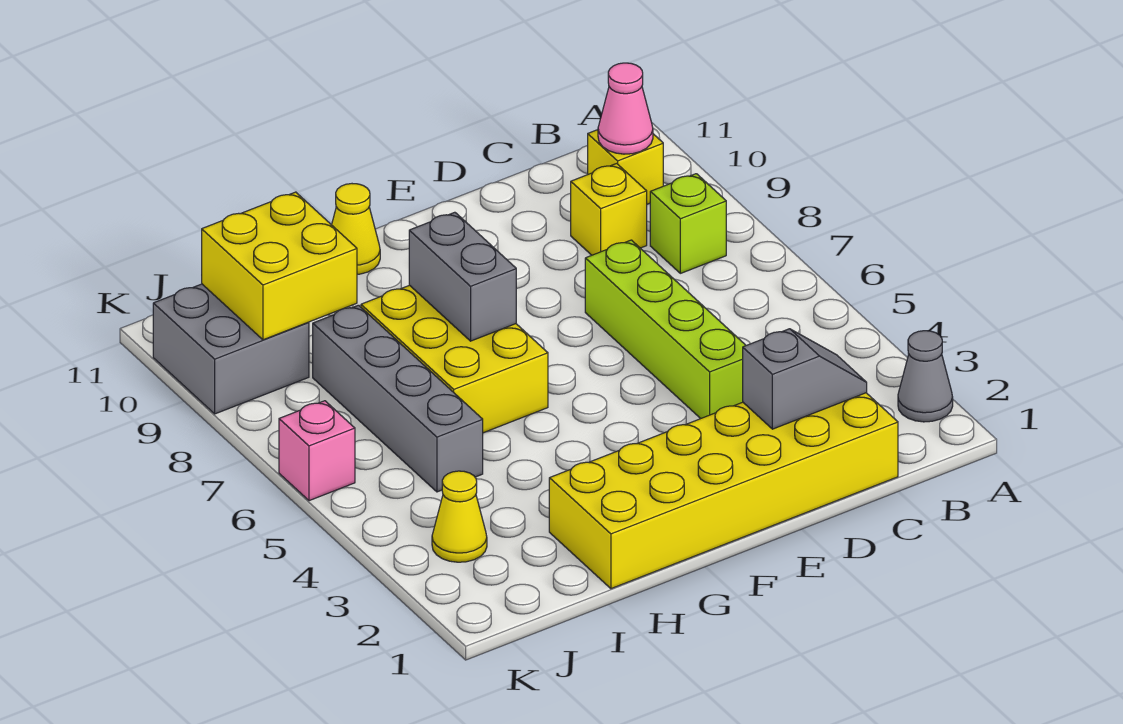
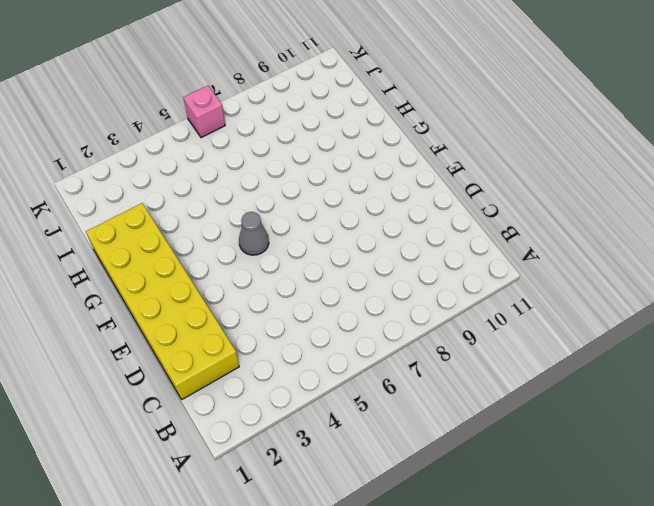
grey cone F5 level 1 -> grey cone A2 level 1
none -> lime brick B8 level 1
none -> yellow brick B10 level 1
none -> yellow brick C9 level 1

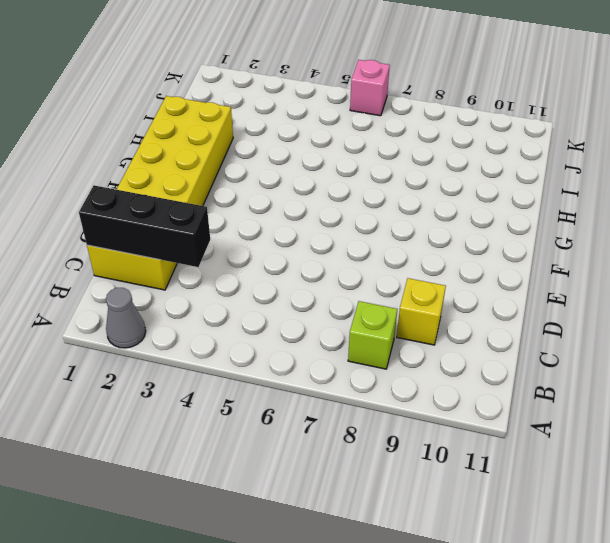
black brick C1:C3 level 2 -> grey slope C2:D2 level 2 top D
none -> yellow brick B10 level 1
none -> lime brick D4:D7 level 1
none -> yellow brick G6:H8 level 1

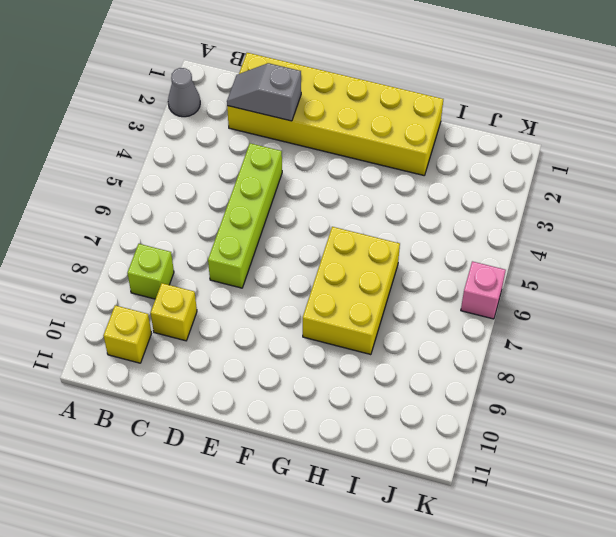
none -> yellow cone G11 level 1
none -> grey brick I5:I8 level 1
none -> yellow cone J3 level 1

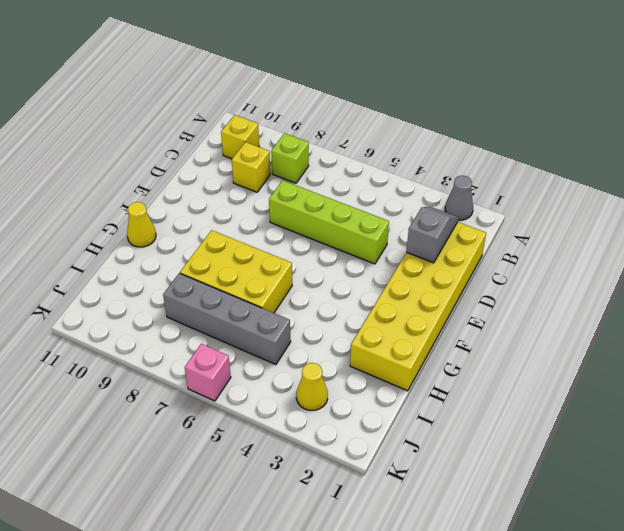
none -> grey brick J9:K10 level 1
none -> pink cone B10 level 2
none -> grey brick G7:G8 level 2

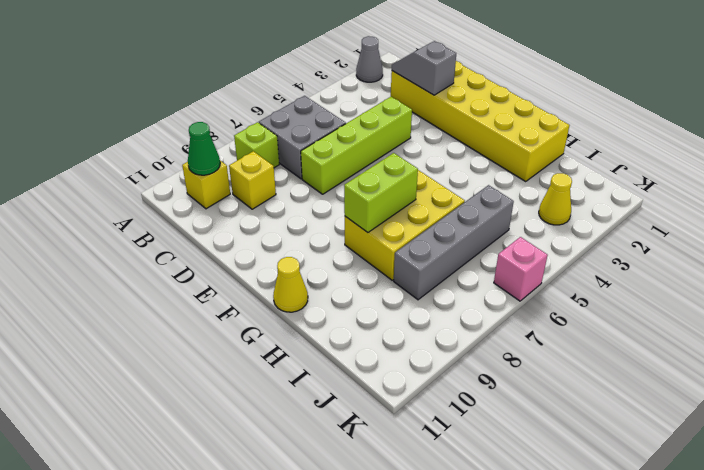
grey brick B6:C7 level 1 -> grey brick J9:K10 level 1
green cone B10 level 2 -> pink cone B10 level 2
lime brick G7:G8 level 2 -> grey brick G7:G8 level 2
none -> yellow brick I9:J10 level 2

